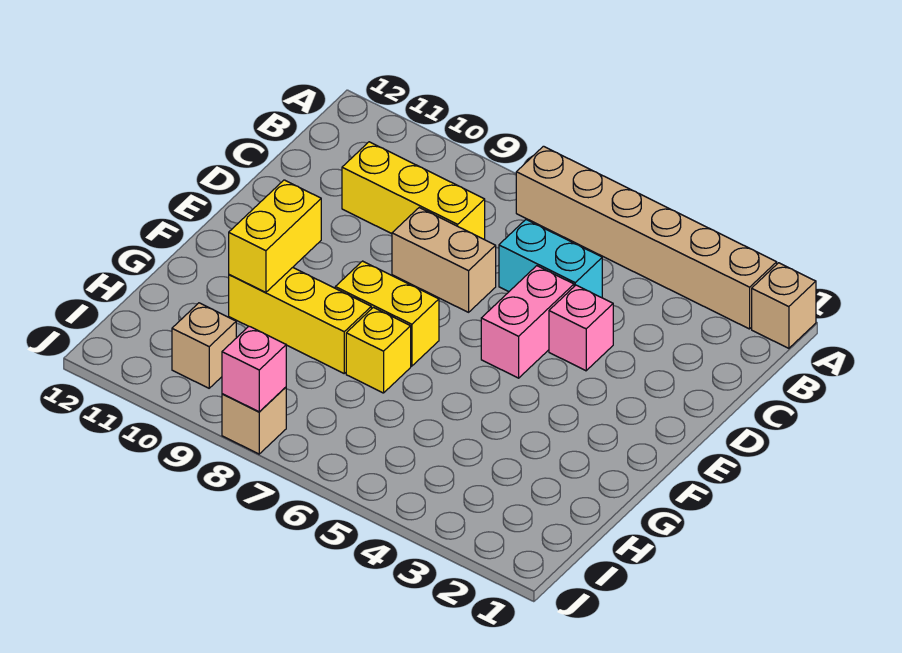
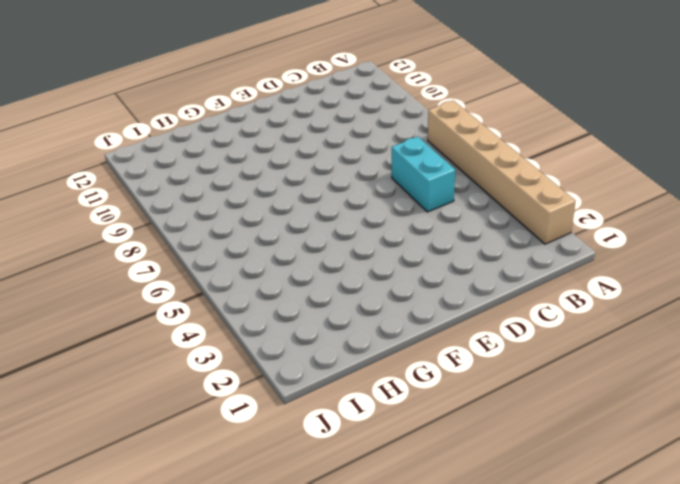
none -> tan brick A1 level 1
none -> yellow brick C8:C10 level 1
none -> pink brick D4 level 1

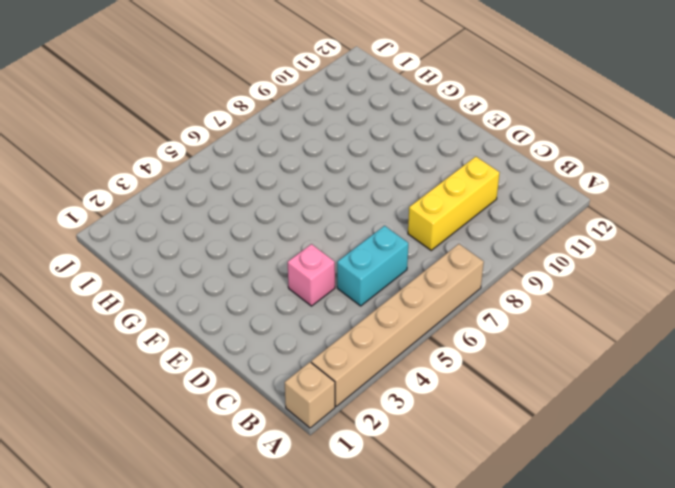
none -> pink brick D5:E5 level 1
none -> tan brick D7:D8 level 1
none -> yellow brick F7:F8 level 1

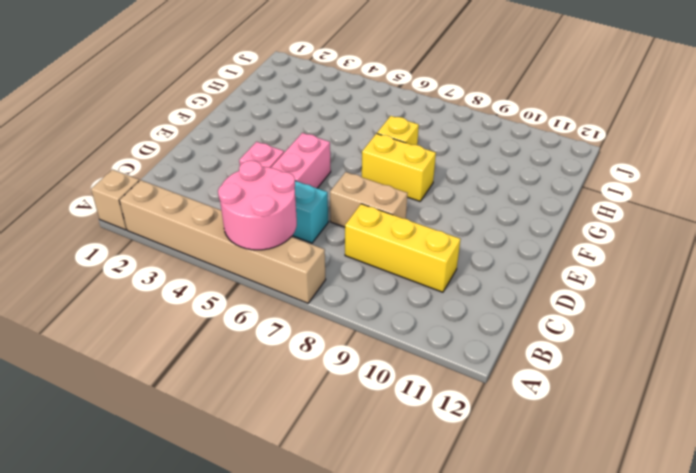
pink round brick A5:B6 level 2 -> none
none -> yellow brick G8:G10 level 1
none -> tan brick I10 level 1
none -> tan brick J8 level 1

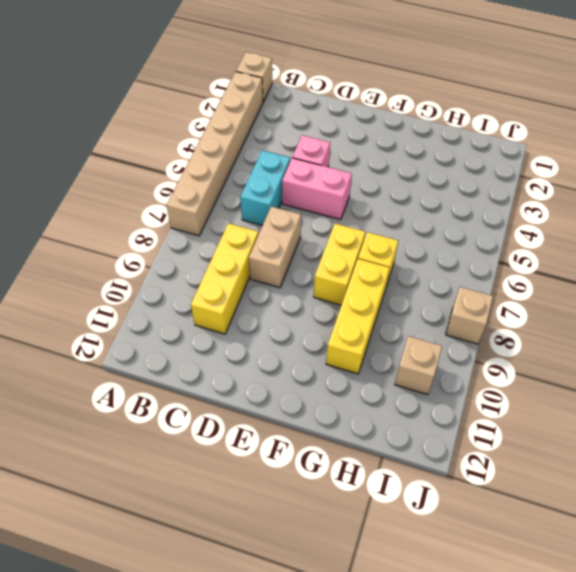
none -> yellow brick F10:G10 level 2
none -> pink brick J8 level 2

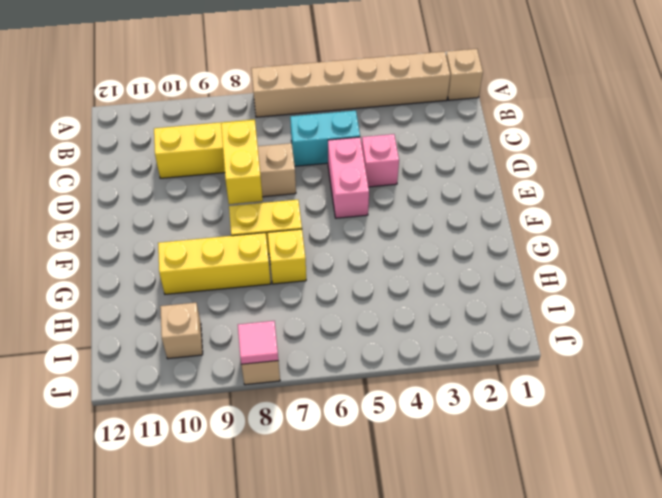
yellow brick D8:E8 level 2 -> yellow brick F10:G10 level 2
pink tile J8 level 2 -> pink brick J8 level 2

